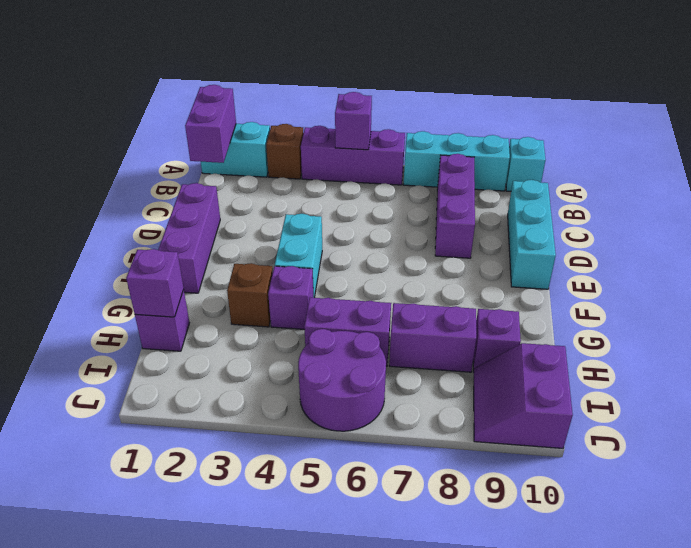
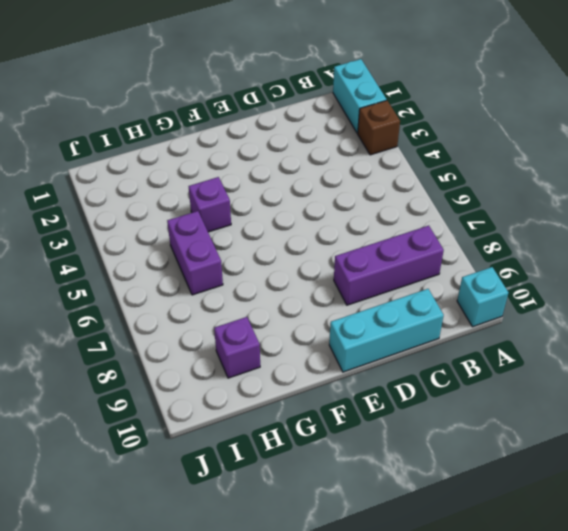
none -> purple brick A4:A6 level 1
none -> cyan brick A7:A9 level 1
none -> purple brick D1:F1 level 1

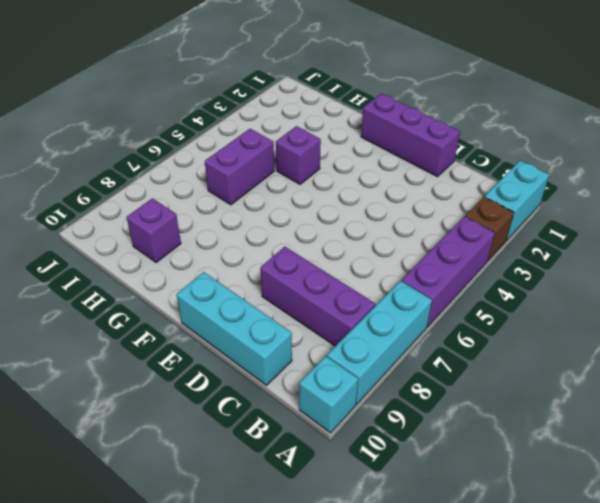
none -> cyan brick E4:F4 level 1
none -> brown brick G3 level 1
none -> purple brick H1 level 1

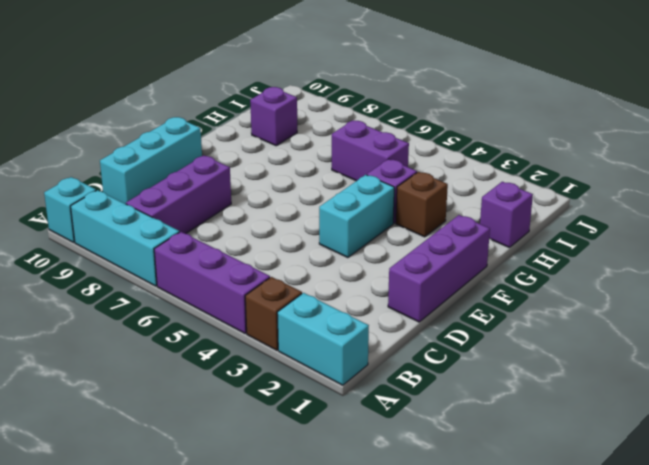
none -> purple brick H7:H8 level 1
none -> purple round brick I5:J6 level 1
none -> purple slope I9:J10 level 1 top 10

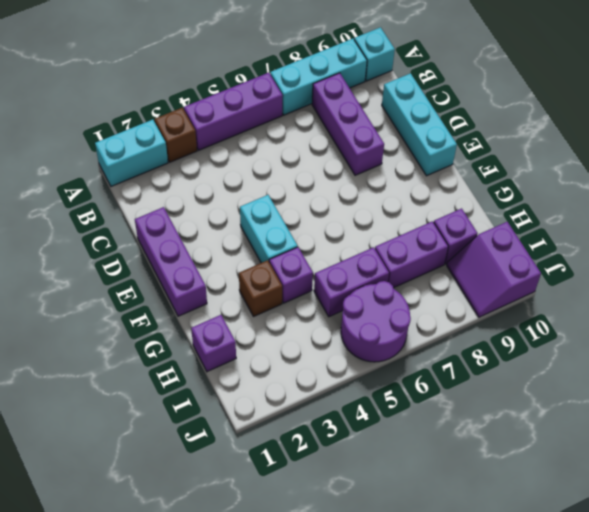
none -> purple brick A1:B1 level 2
none -> purple brick A5 level 2
none -> purple brick H1 level 2

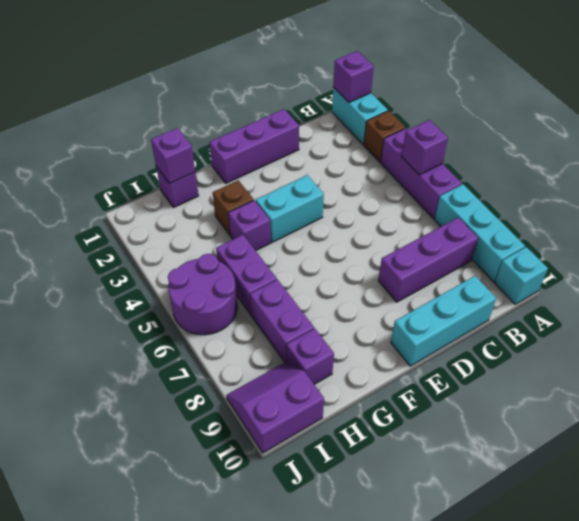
purple brick A1 level 2 -> purple brick A1:B1 level 2

